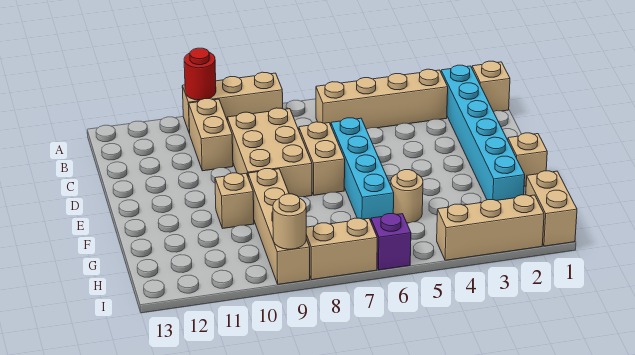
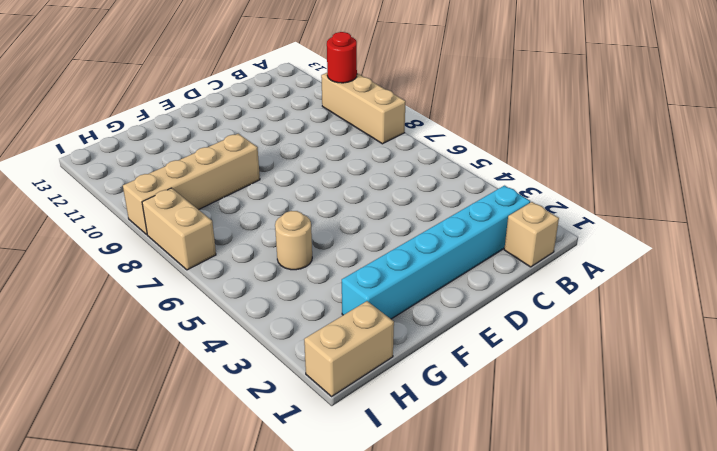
none -> tan brick B3:B6 level 1
none -> tan brick B10:C10 level 1
none -> tan brick C8:E9 level 1

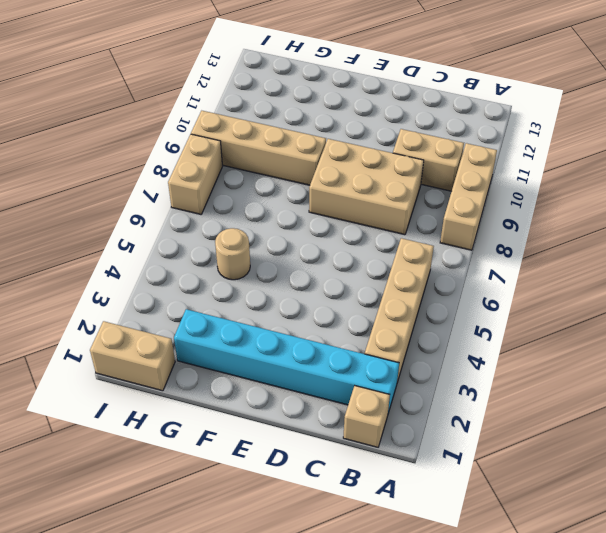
none -> cyan brick D6:G6 level 1
none -> tan brick D7:E7 level 1
none -> tan brick F1 level 1

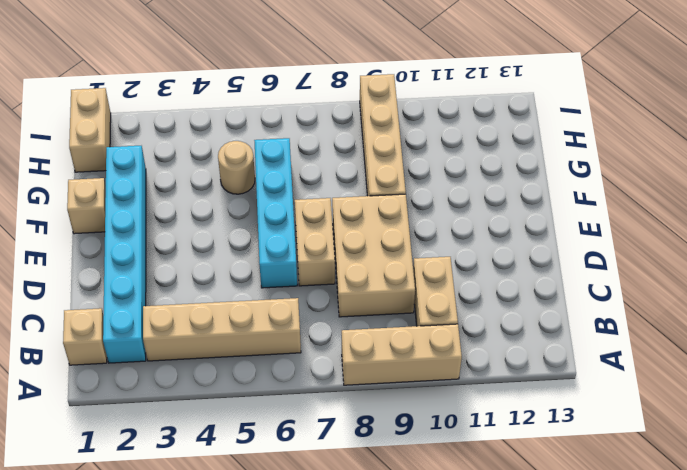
none -> tan brick F10 level 1
none -> tan brick I2:I4 level 1
none -> purple brick I6 level 1

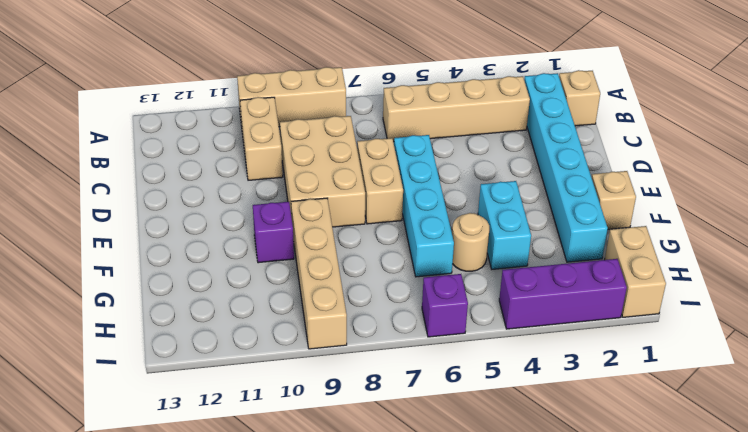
cyan brick F4:G4 level 1 -> none
purple brick F10 level 1 -> tan brick F10 level 1
purple brick I2:I4 level 1 -> tan brick I2:I4 level 1
none -> tan brick I7:I8 level 1
none -> red round brick A10 level 2
none -> tan round brick I9 level 2

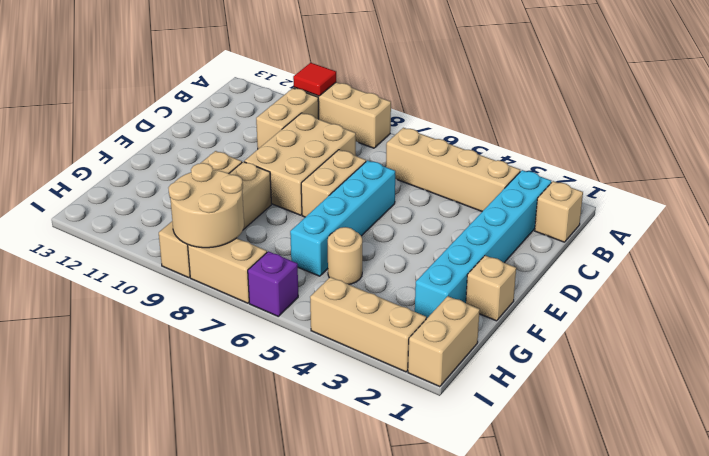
red tile A10 level 2 -> red round brick A10 level 2
tan round brick H8:I9 level 2 -> tan round brick I9 level 2

